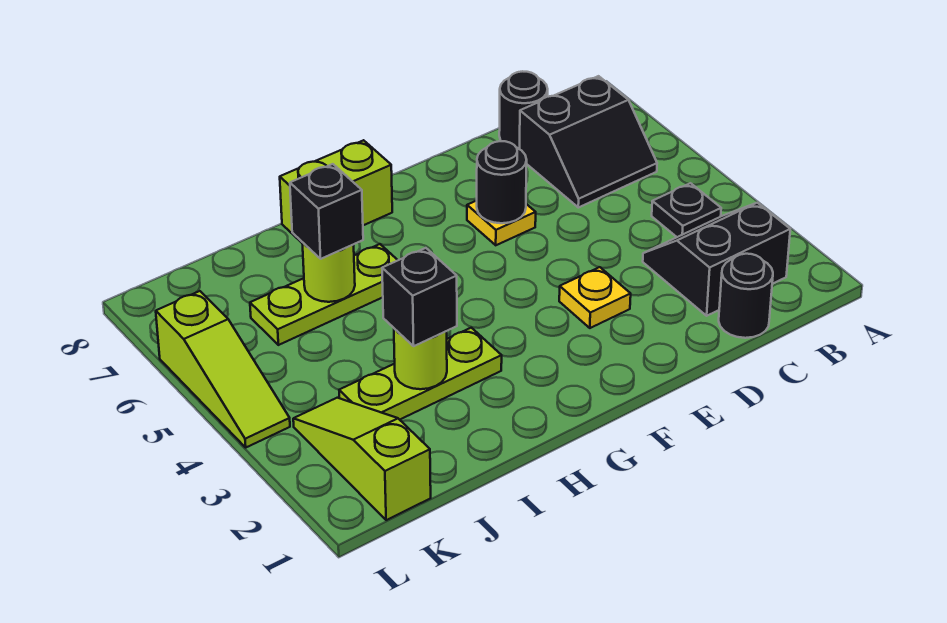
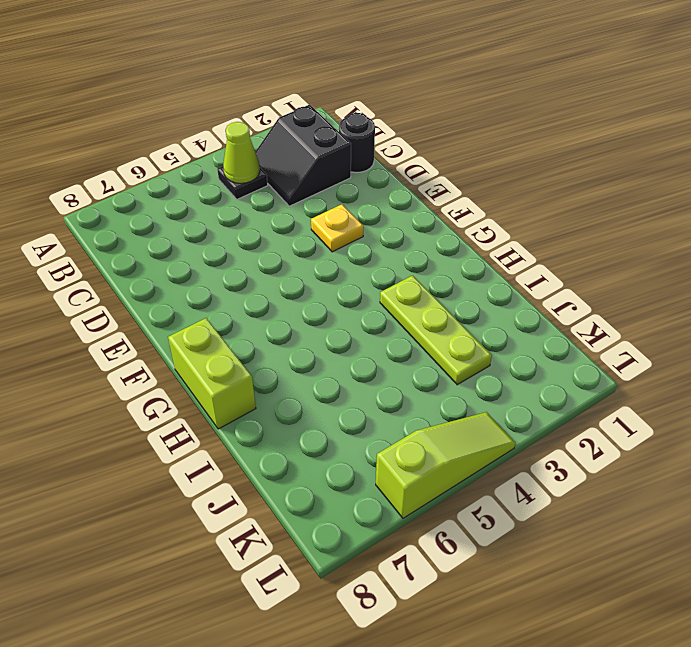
lime cone B4 level 2 -> none
none -> black slope B6:C7 level 1 top 7
none -> black round brick C8 level 1
none -> yellow plate E6 level 1

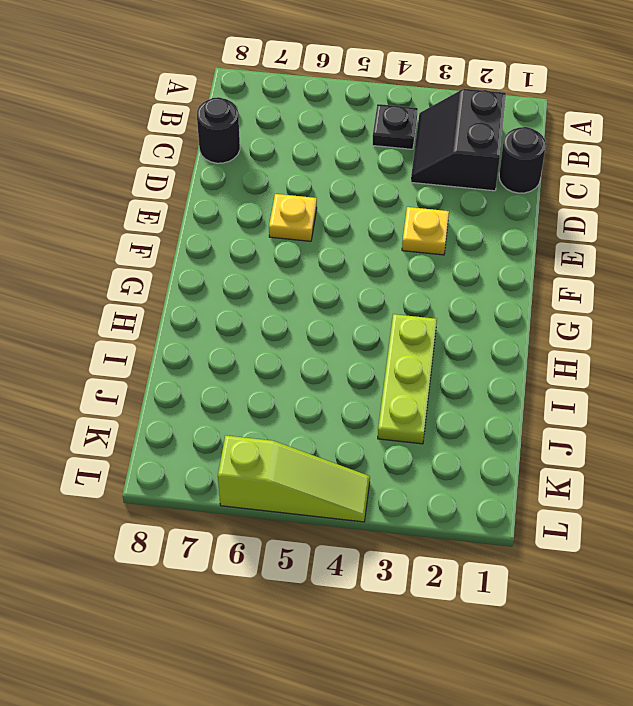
none -> black slope B6:C7 level 1 top 7
none -> lime brick G8:H8 level 1
none -> lime plate H6:J6 level 1

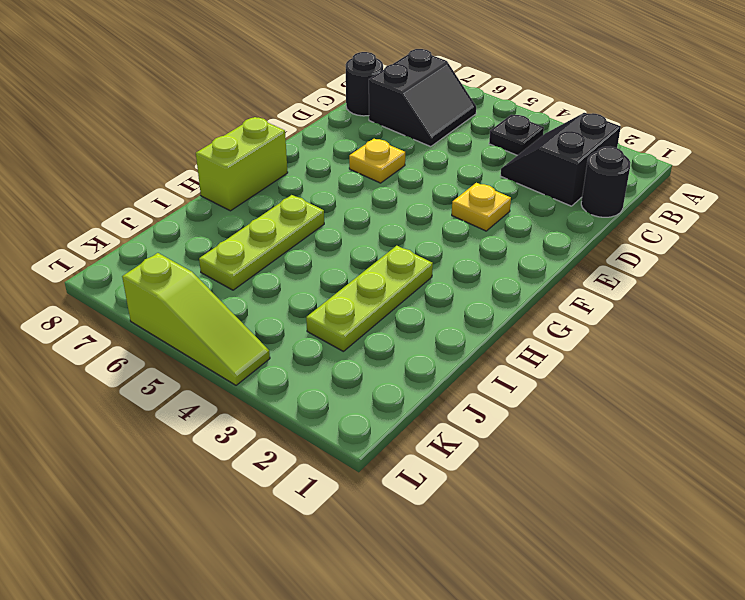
none -> lime slope K1:K3 level 1 top 1
none -> black round brick E6 level 2
none -> lime round brick I3 level 2

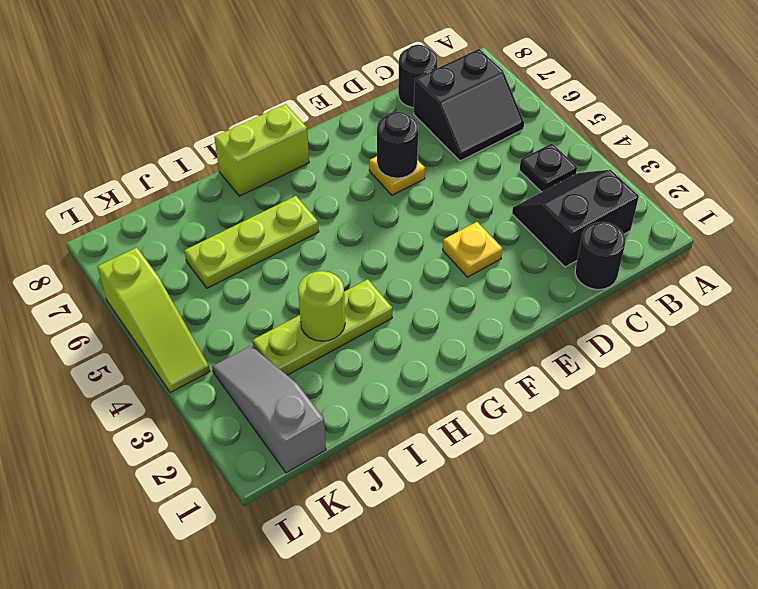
grey slope K1:K3 level 1 top 1 -> lime slope K1:K3 level 1 top 1
none -> lime round brick I6 level 2
none -> black brick I3 level 3
none -> black brick I6 level 3

